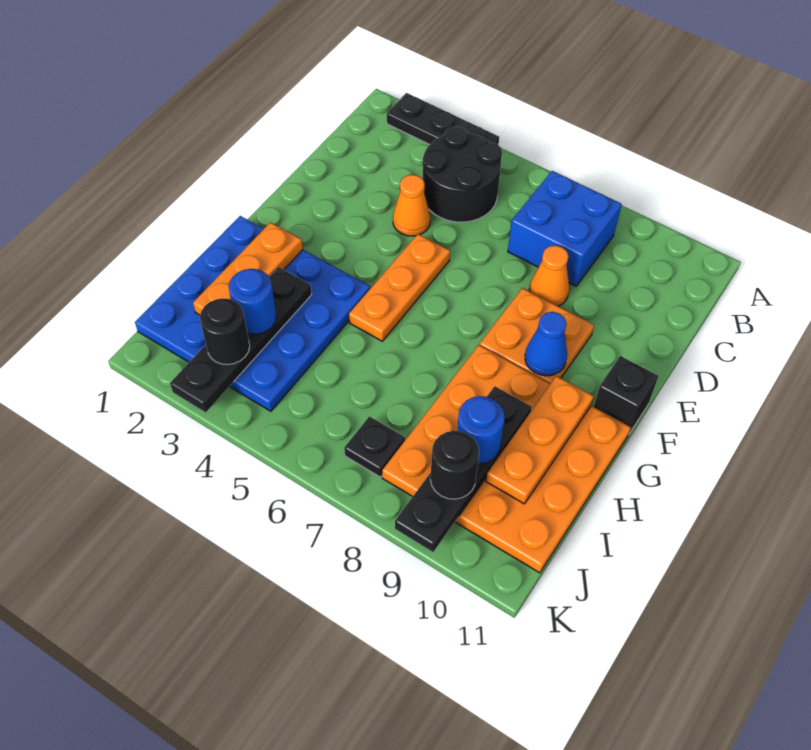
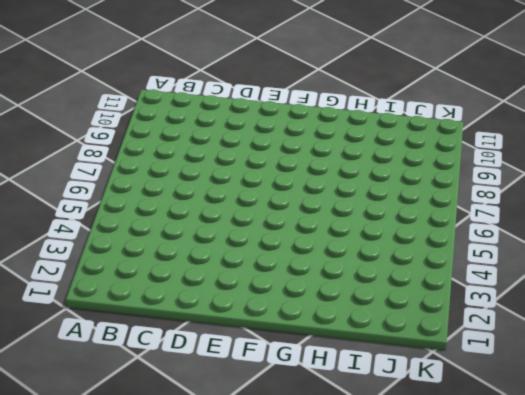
none -> black plate A2:A4 level 1
none -> black round brick B4:C5 level 1
none -> blue brick B7:C8 level 1

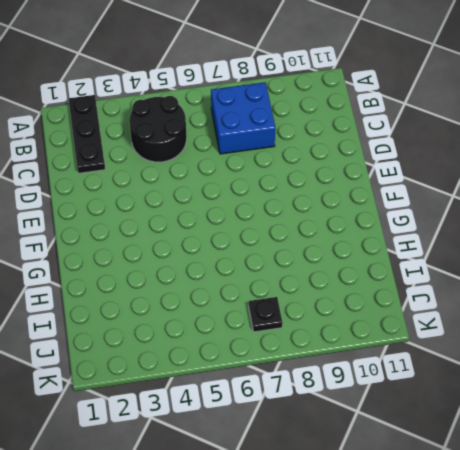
black plate A2:C2 level 1 -> black plate A2:A4 level 1
none -> orange cone D4 level 1
none -> orange cone D8 level 1
none -> orange plate E5:G5 level 1

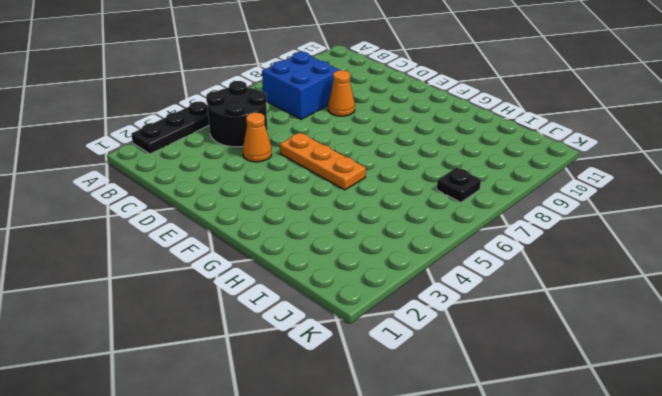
none -> orange plate E8:F9 level 1
none -> black brick F11 level 1
none -> blue plate G1:J4 level 1

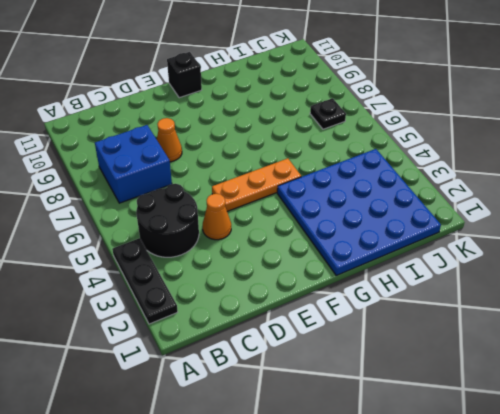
none -> orange plate E8:F9 level 1
none -> orange plate G8:J11 level 1
none -> blue cone F9 level 2

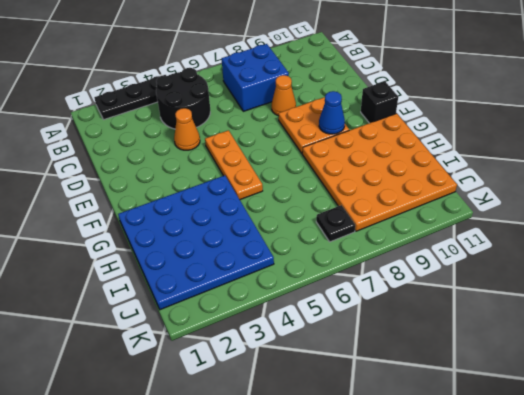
none -> orange plate G2:I2 level 2
none -> orange plate G10:I10 level 2
none -> black plate H3:K3 level 2

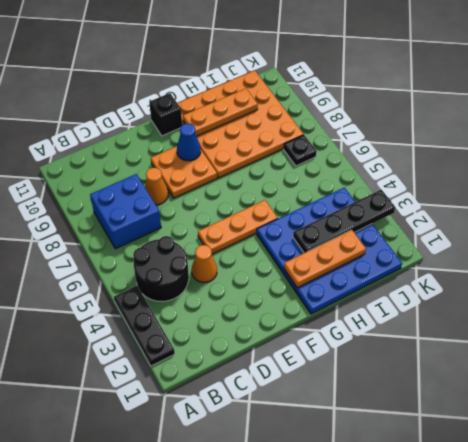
none -> black plate H9:K9 level 2
none -> blue round brick I3 level 3
none -> blue round brick I9 level 3

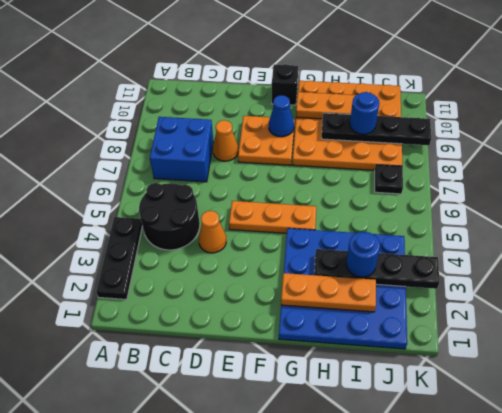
none -> black round brick J3 level 3
none -> black round brick J9 level 3

